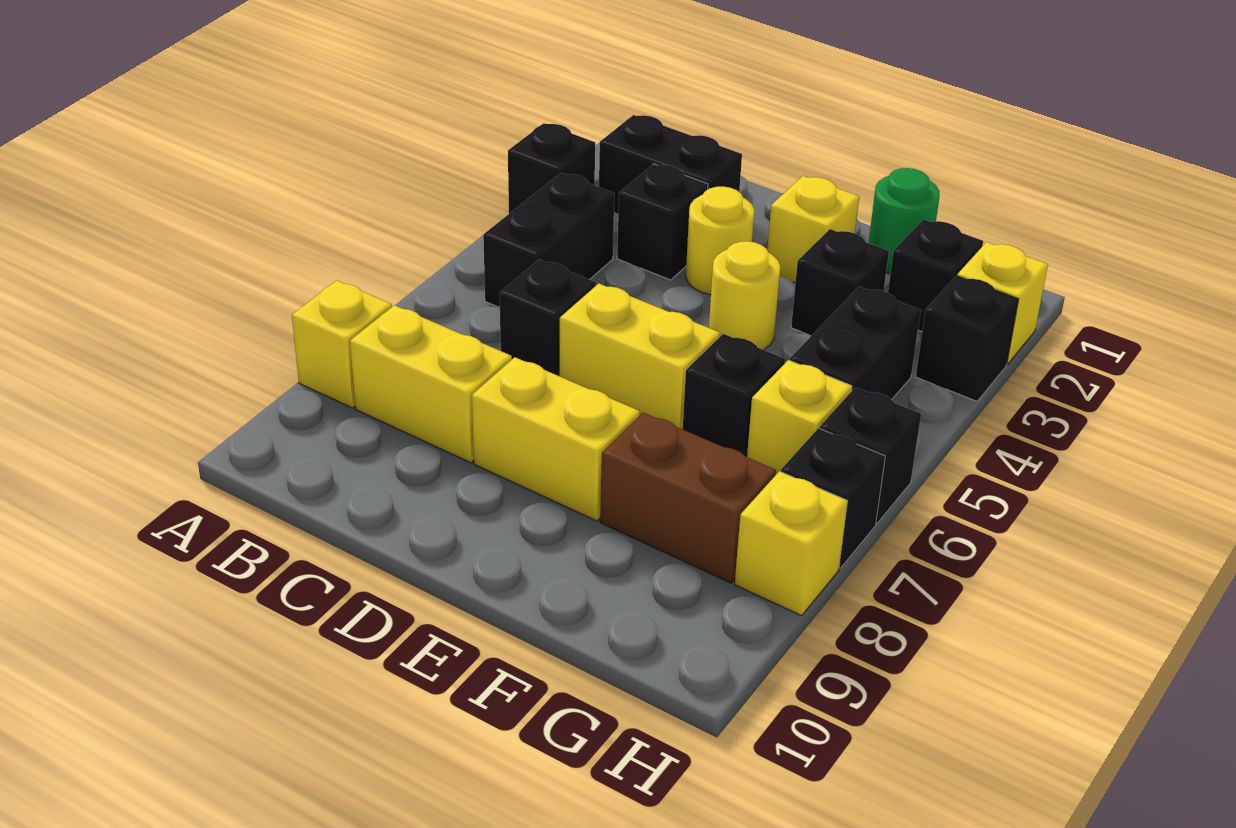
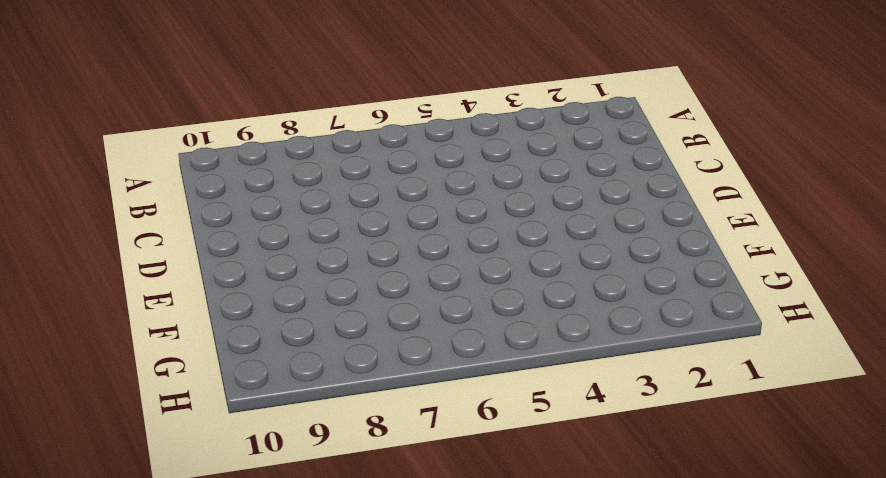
none -> black brick A3 level 1
none -> yellow brick A8 level 1
none -> black brick B2:C2 level 1

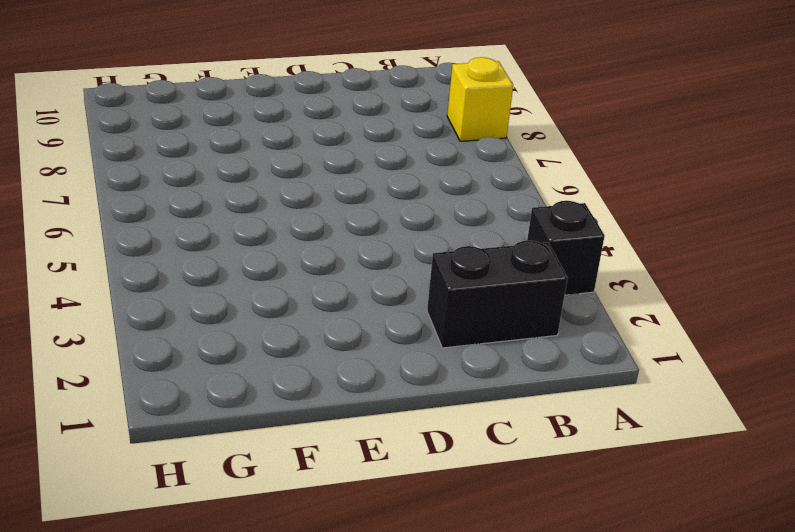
none -> black brick B4:B5 level 1
none -> yellow brick B8:C8 level 1
none -> black brick C3 level 1

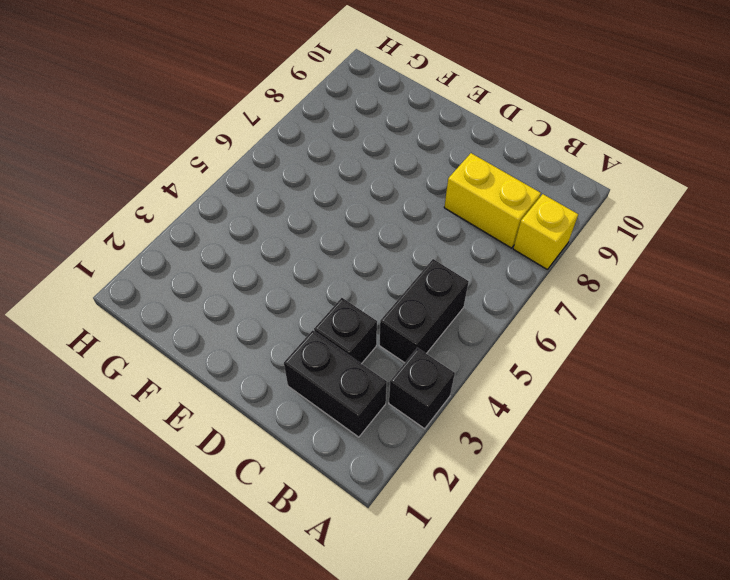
none -> black brick C6 level 1
none -> yellow round brick D3 level 1
none -> yellow brick D6:E6 level 1

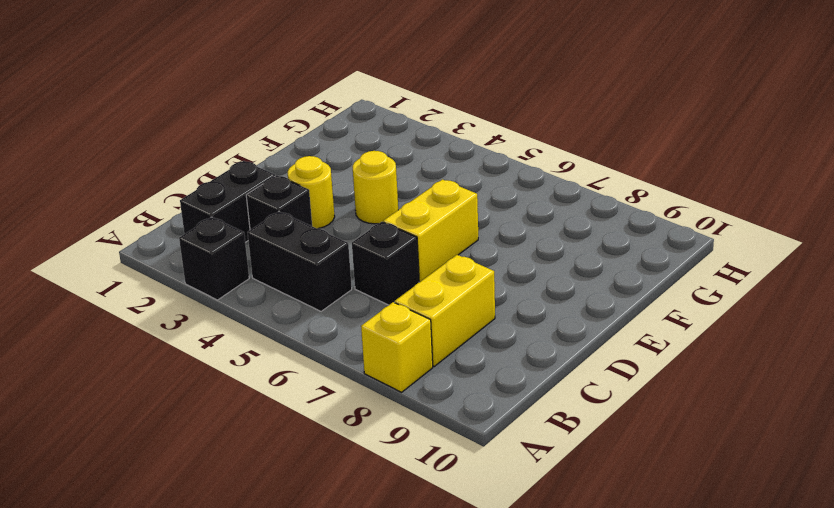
none -> yellow brick D8:E8 level 1
none -> yellow brick E2 level 1
none -> green round brick F1 level 1

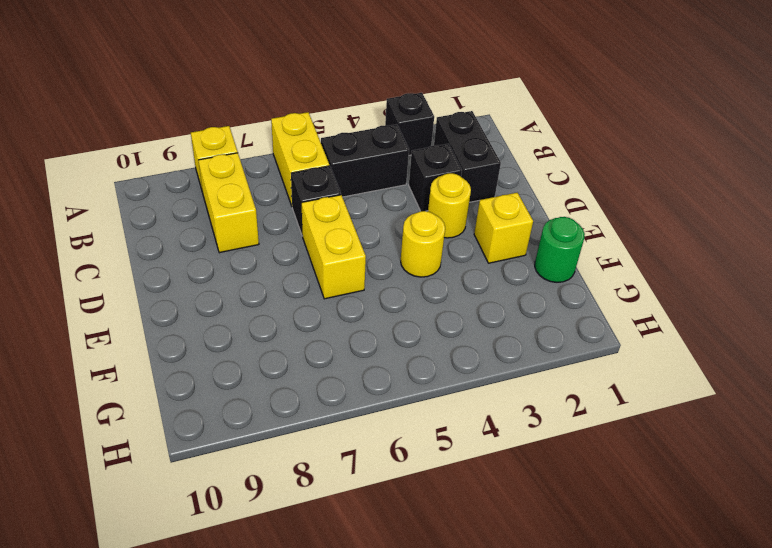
yellow brick A6:B6 level 1 -> yellow brick D8:E8 level 1
none -> black brick F3 level 1
none -> black brick F6 level 1
none -> brown brick F8:G8 level 1

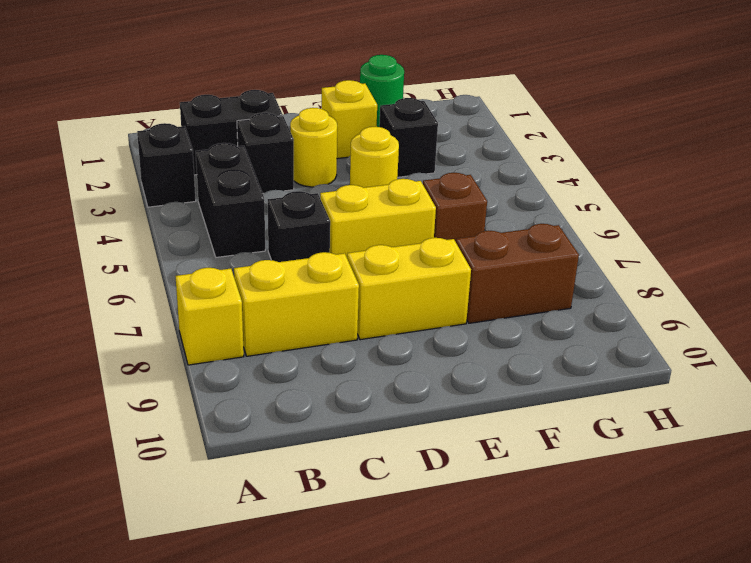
brown brick F6 level 1 -> black brick F6 level 1
none -> black brick G2 level 1
none -> black brick G4:G5 level 1
none -> yellow brick G6 level 1

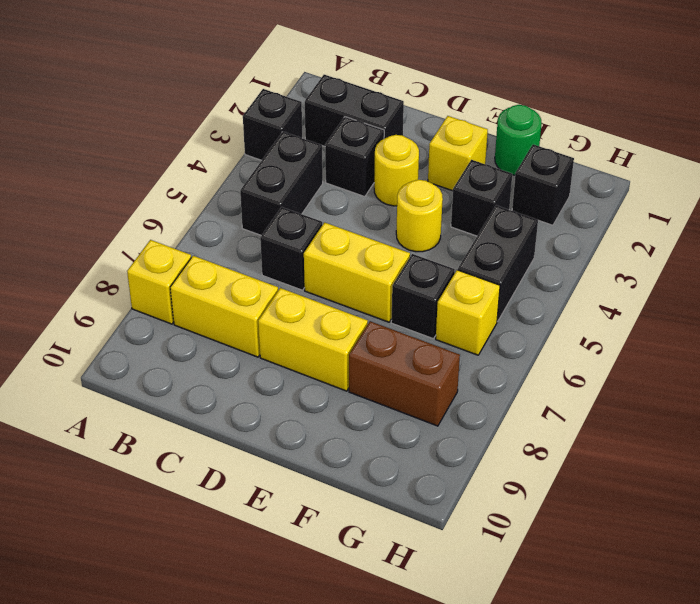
none -> yellow brick H2 level 1
none -> black brick H3 level 1
none -> black brick H6 level 1

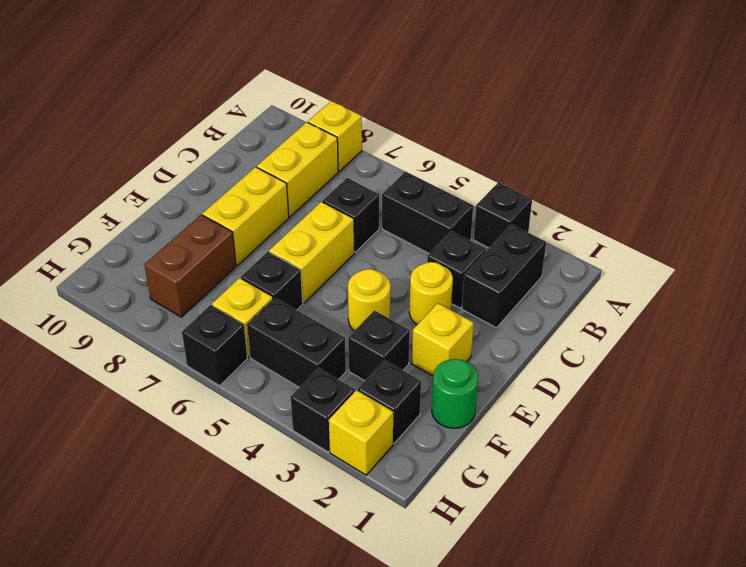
none -> black brick H7 level 1
none -> yellow brick H8 level 1

